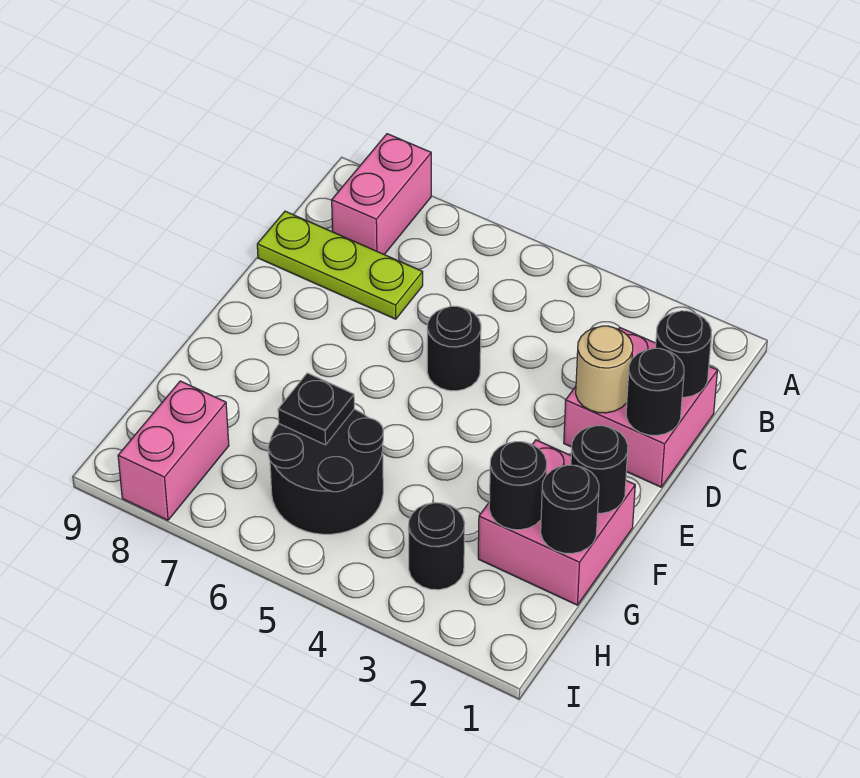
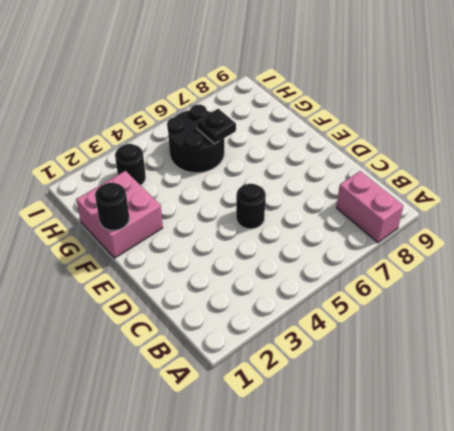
none -> pink brick C1:D2 level 1
none -> lime plate C7:C9 level 1
none -> pink brick H8:I8 level 1

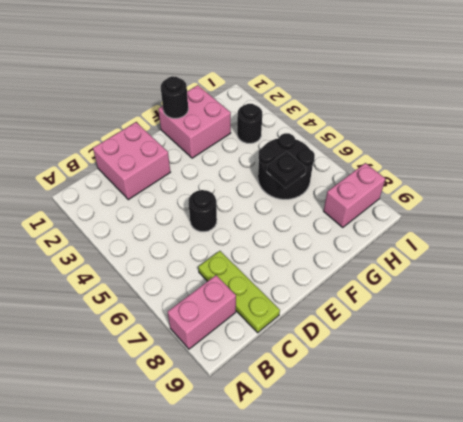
none -> black round brick C1 level 2
none -> black round brick D1 level 2
none -> tan round brick D2 level 2

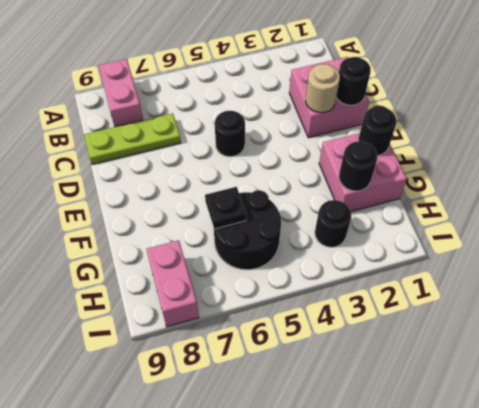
none -> black round brick C1 level 2
none -> black round brick G1 level 2

